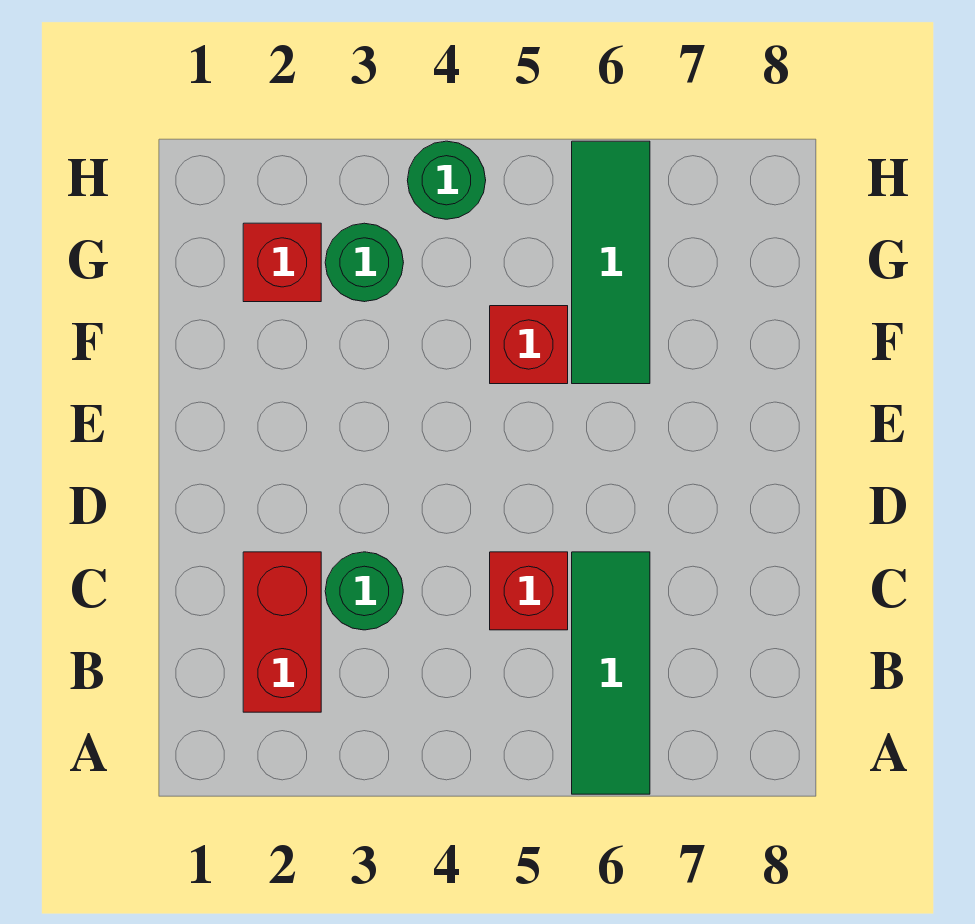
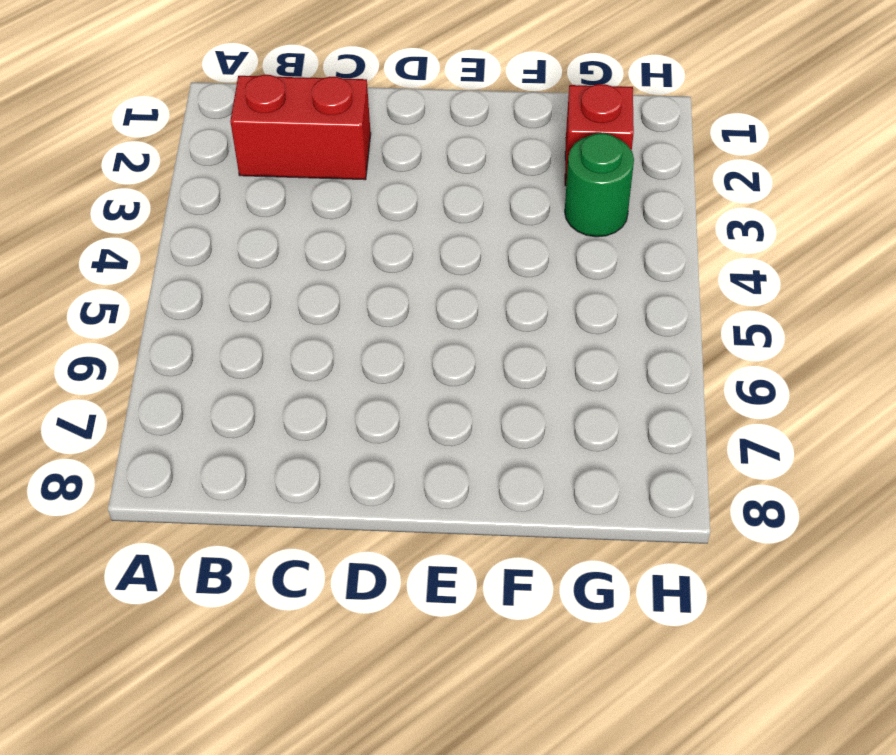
none -> green tile A6:C6 level 1
none -> green round brick C3 level 1

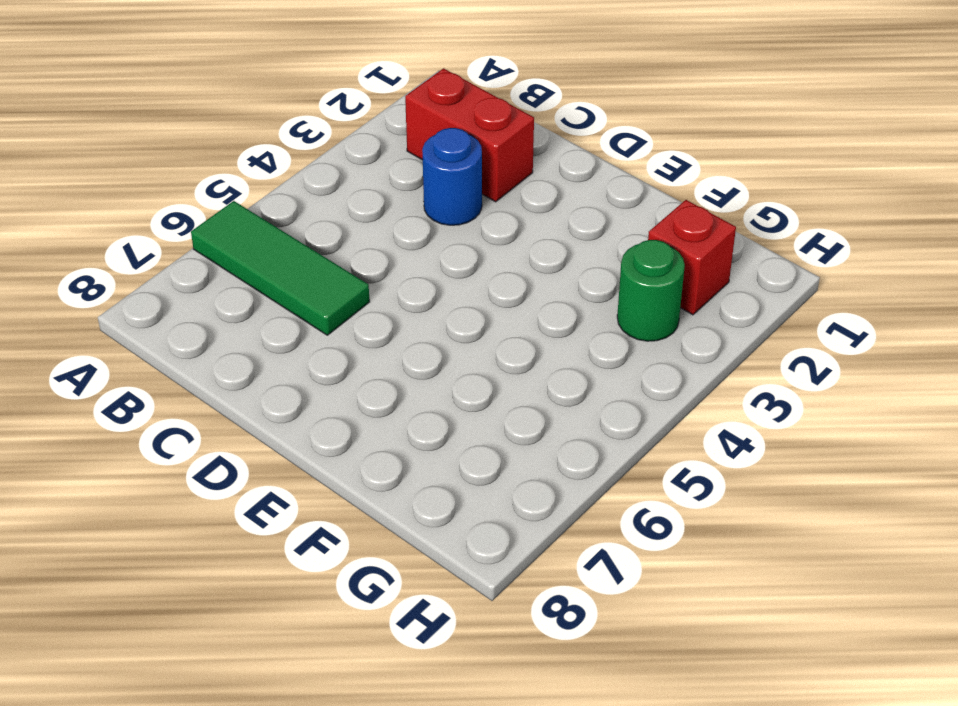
blue round brick C3 level 1 -> green round brick C3 level 1
none -> red brick C5 level 1
none -> red brick F5 level 1

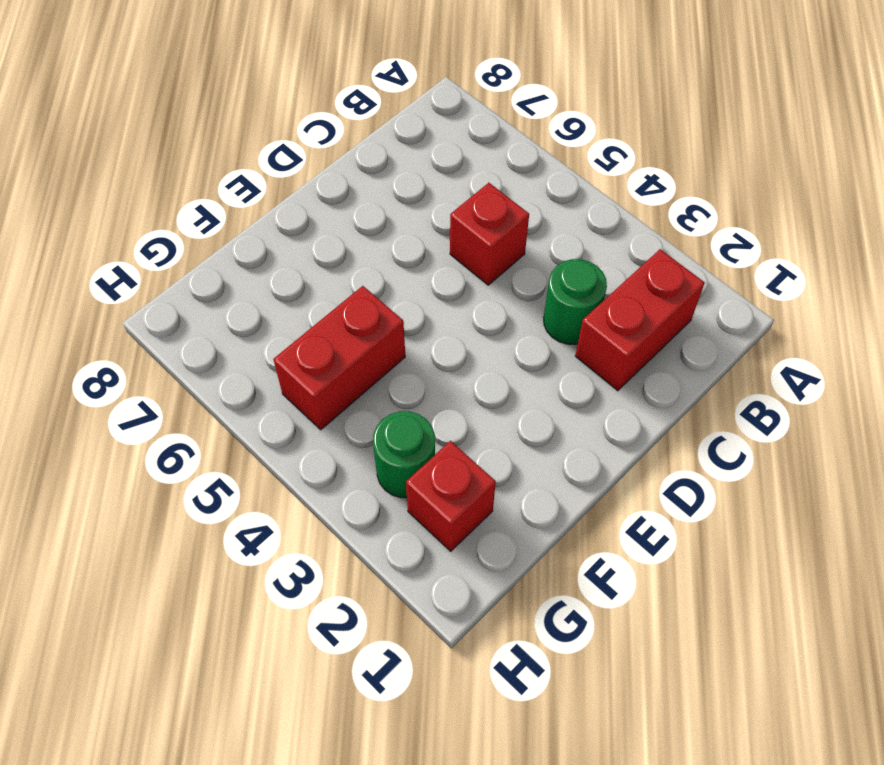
red brick F5:G5 level 1 -> red brick F5 level 1
none -> green tile A6:C6 level 1
none -> green tile F6:H6 level 1

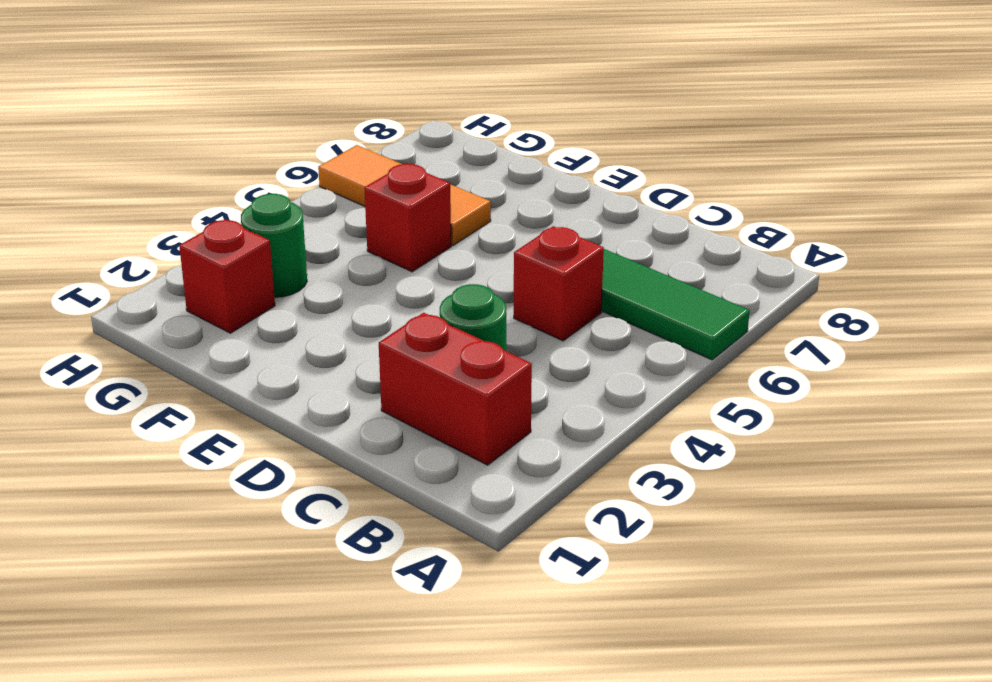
orange tile F6:H6 level 1 -> green tile F6:H6 level 1
none -> green round brick H4 level 1

